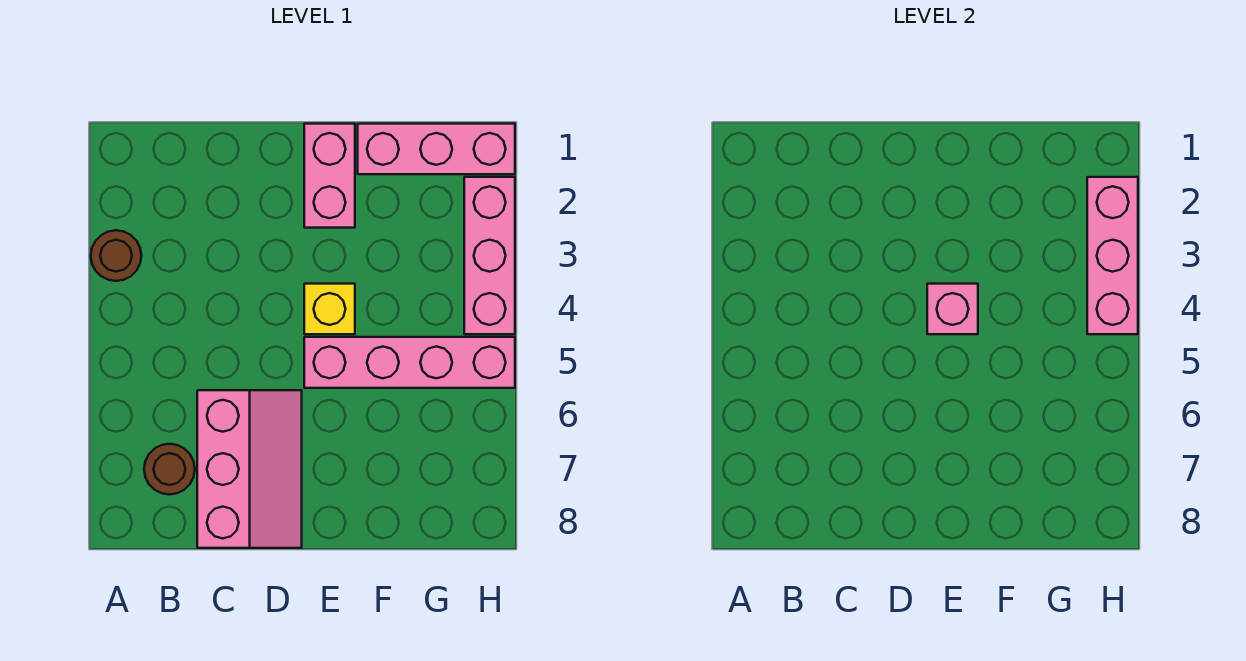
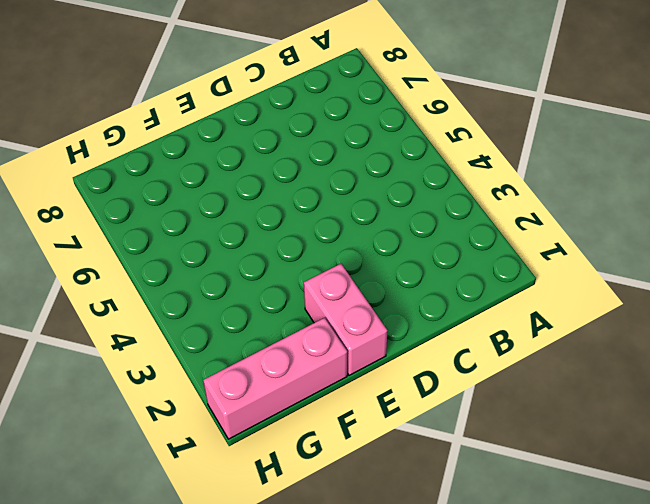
none -> brown round brick A3 level 1
none -> brown round brick B7 level 1

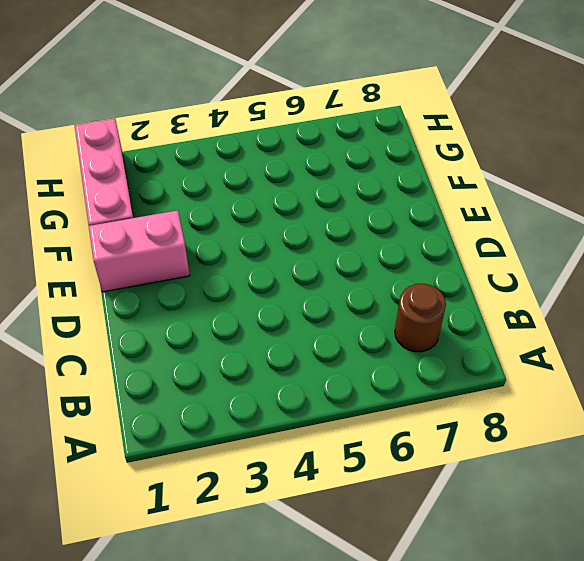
none -> brown round brick A3 level 1
none -> pink slope C6:D8 level 1 top C

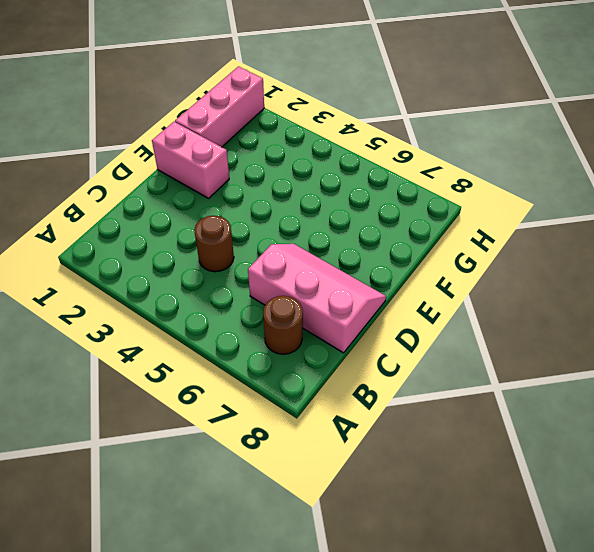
brown round brick C4 level 1 -> brown round brick A3 level 1
none -> yellow brick E4 level 1
none -> pink brick E5:H5 level 1

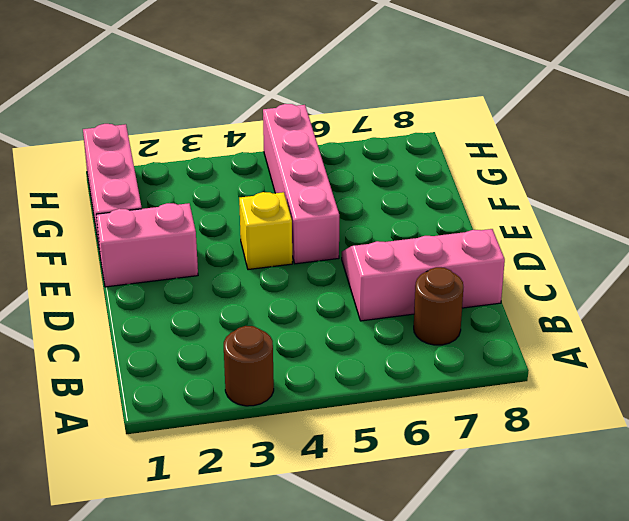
none -> pink brick H2:H4 level 1
none -> pink brick E4 level 2

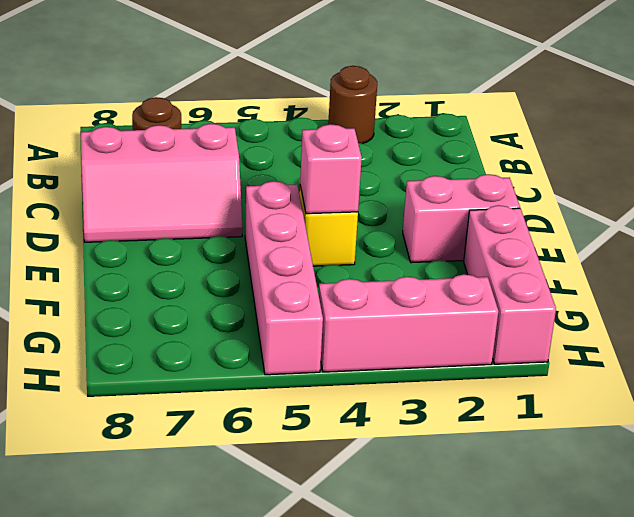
none -> pink brick H2:H4 level 2

